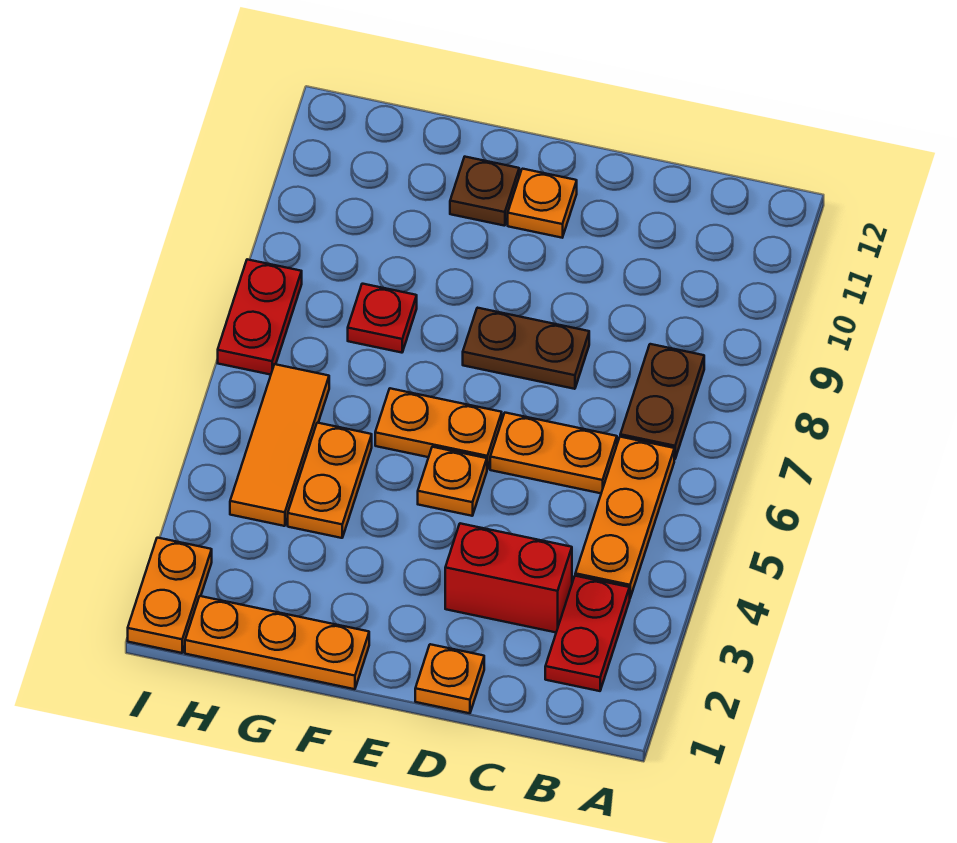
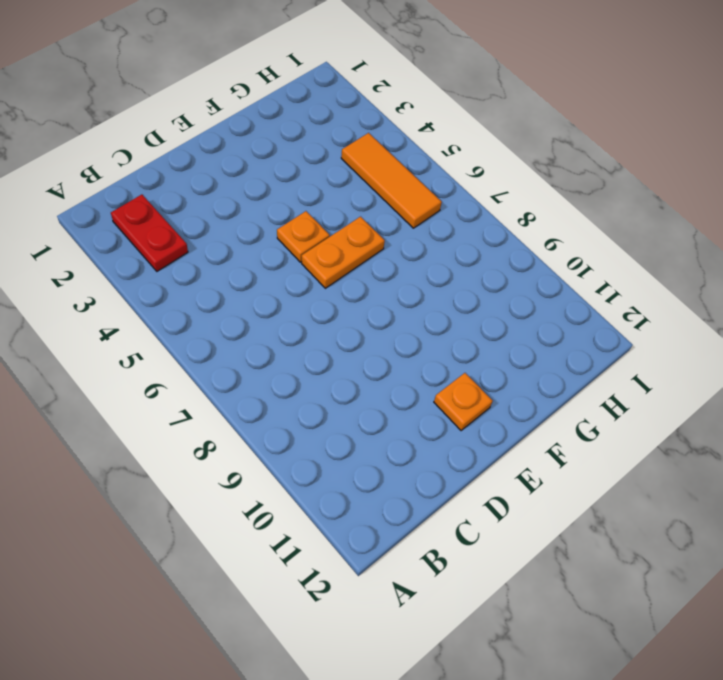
none -> orange plate B4:B6 level 1
none -> brown plate B7:B8 level 1
none -> red brick C3:D3 level 1

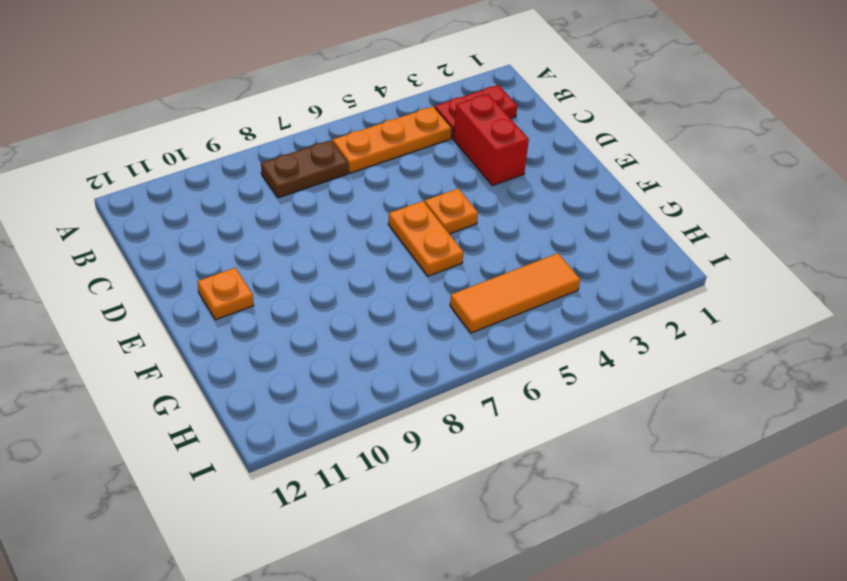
none -> orange plate C6:D6 level 1
none -> orange plate D1 level 1
none -> brown plate D8:E8 level 1

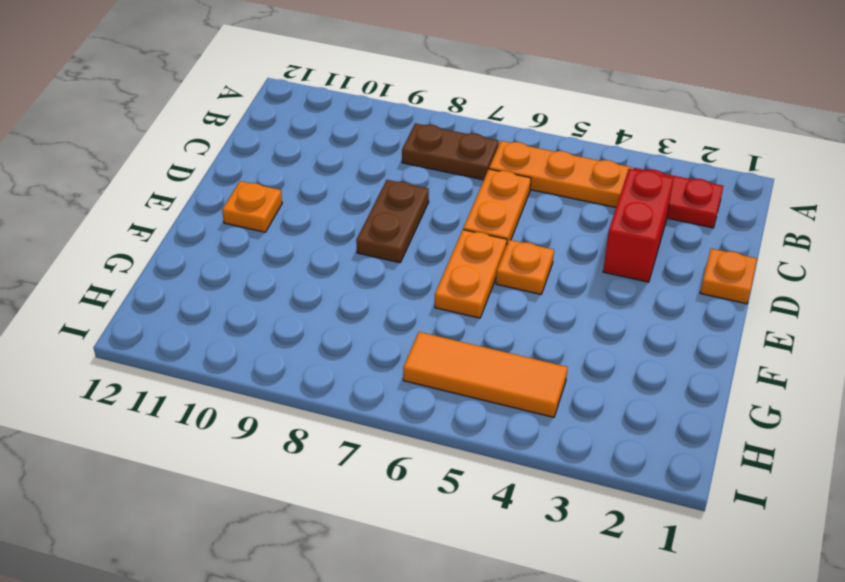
none -> orange plate F1:H1 level 1
none -> brown plate F11 level 1
none -> orange plate G4:G5 level 1

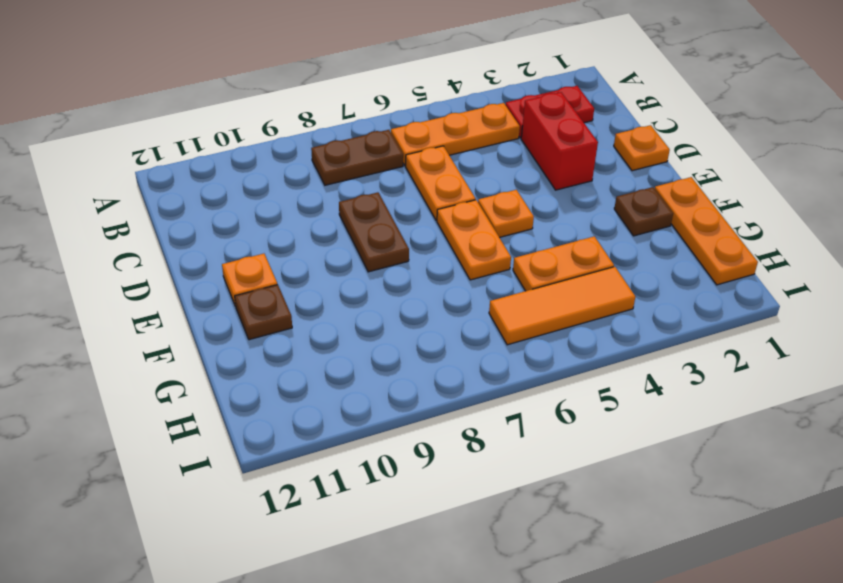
brown plate F2 level 1 -> none
none -> red plate G8 level 1
none -> orange plate I1:I2 level 1
none -> red plate I7:I8 level 1

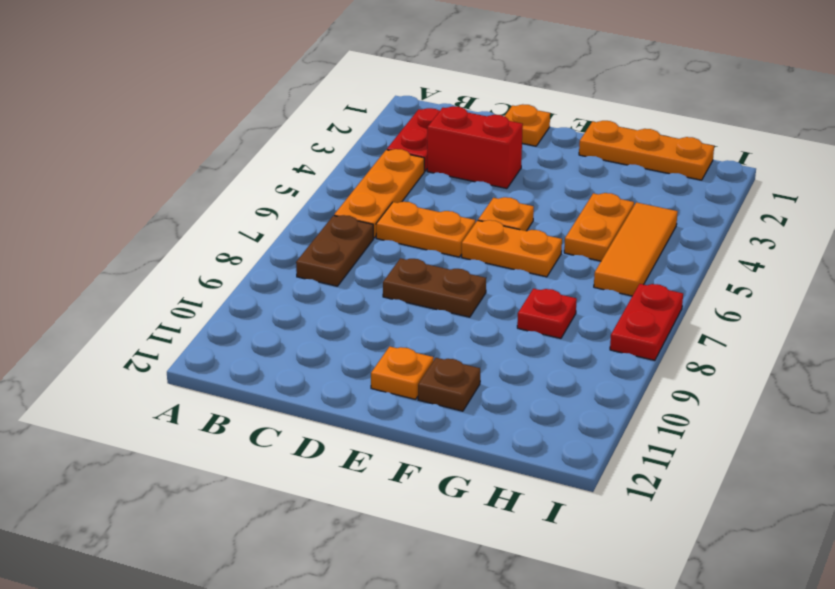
none -> orange plate I1:I2 level 1

